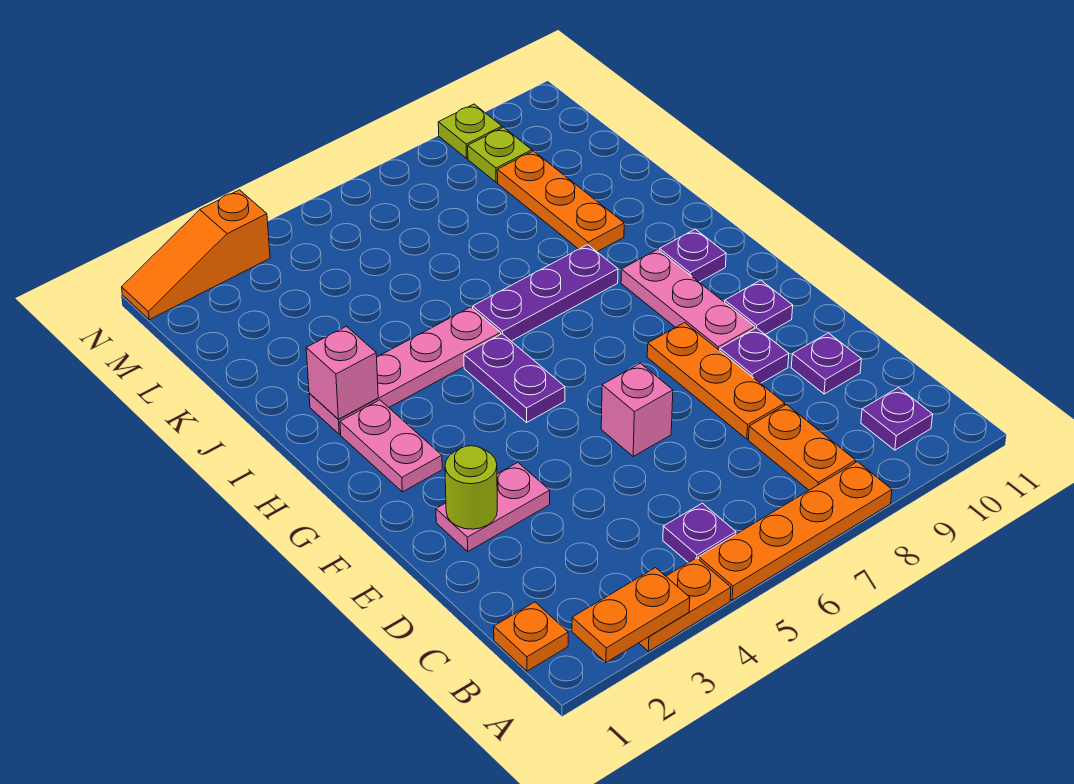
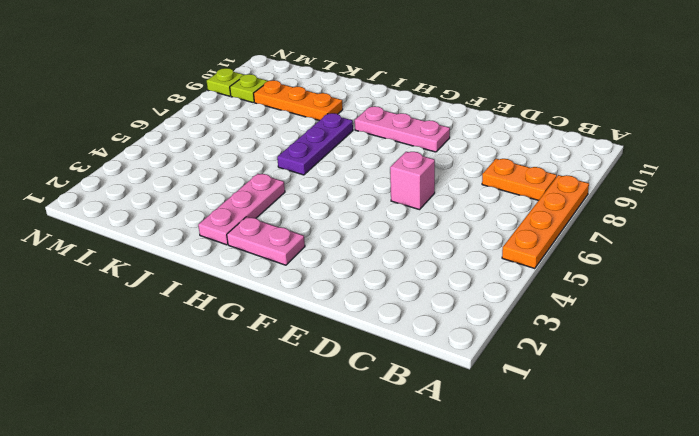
pink plate I2:I4 level 1 -> pink plate I2:I5 level 1
none -> orange plate A3:A4 level 1
none -> orange plate B1 level 1
none -> purple plate B5 level 1

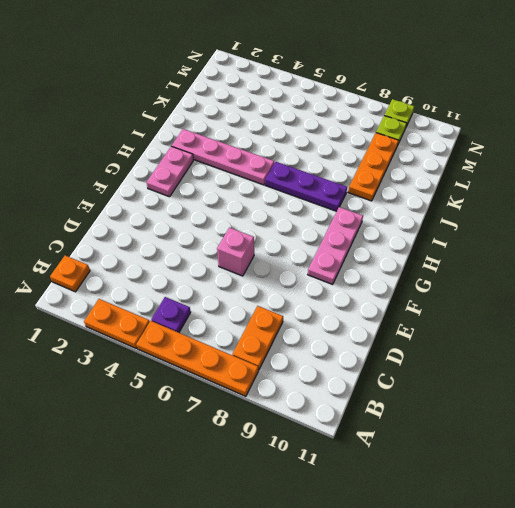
none -> purple plate B10 level 1
none -> orange plate D8:F8 level 1
none -> purple plate D10 level 1

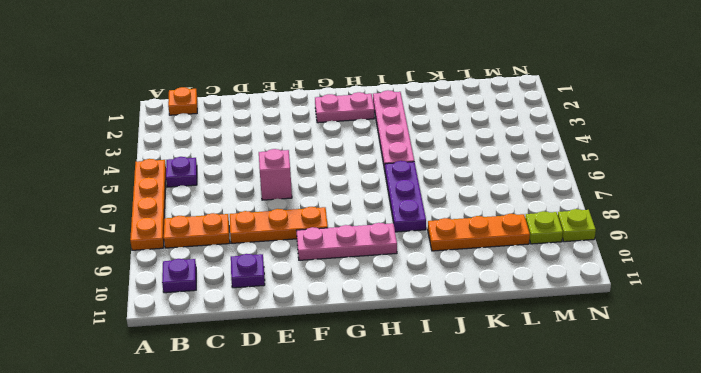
none -> orange plate A3:A4 level 1
none -> pink plate E2:E3 level 1
none -> purple plate E9 level 1

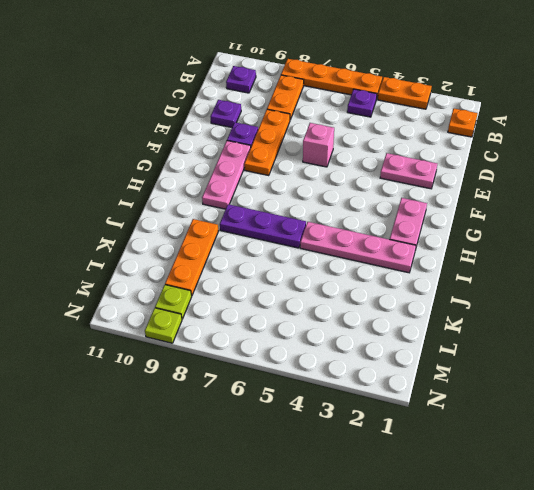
none -> purple plate F10 level 1
none -> purple plate G5:H5 level 1
none -> purple plate H10 level 1

